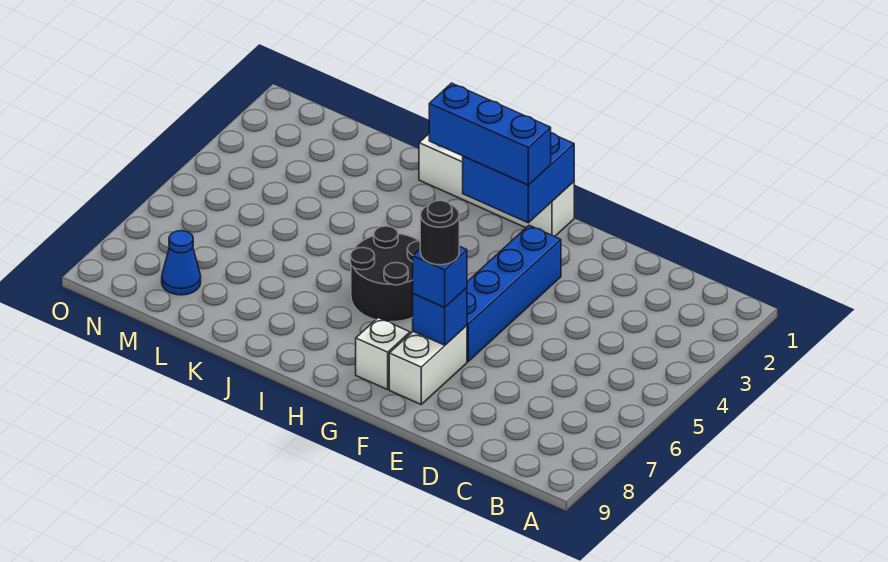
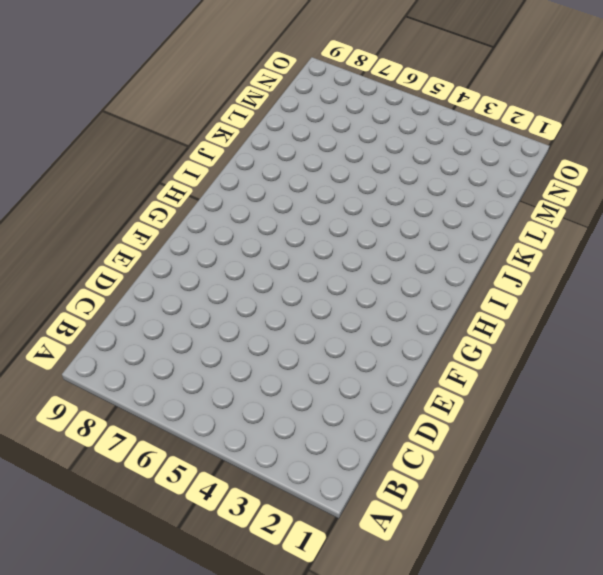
none -> blue brick F3:F6 level 1
none -> white brick F7:F8 level 1

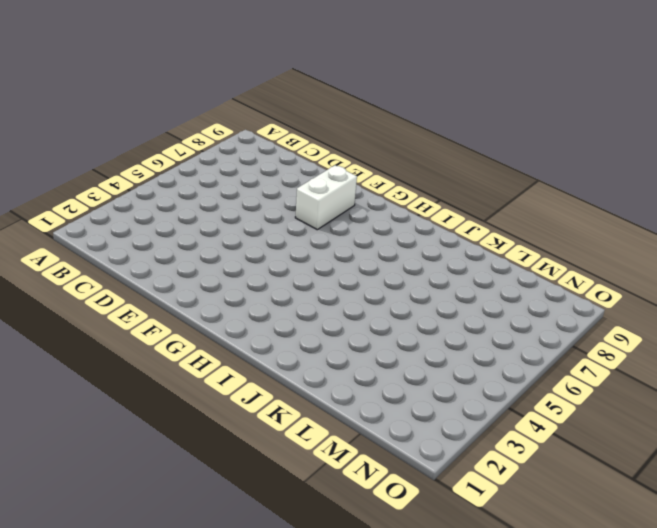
none -> blue brick F3:F6 level 1
none -> white brick G1:J1 level 1

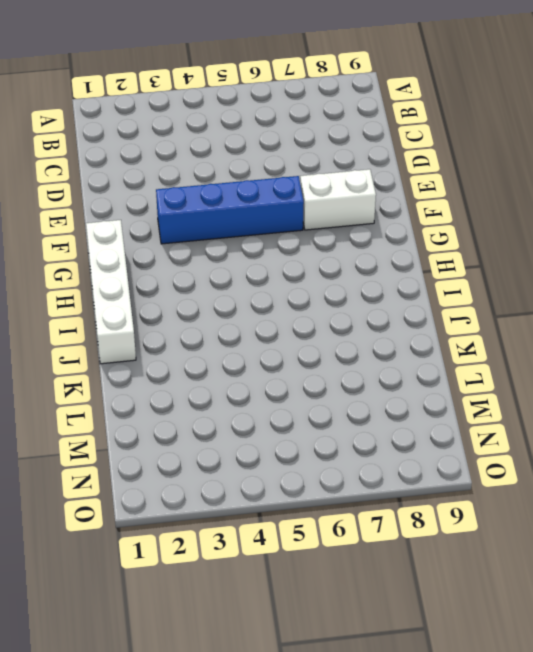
none -> white brick G8 level 1
none -> black round brick H5:I6 level 1

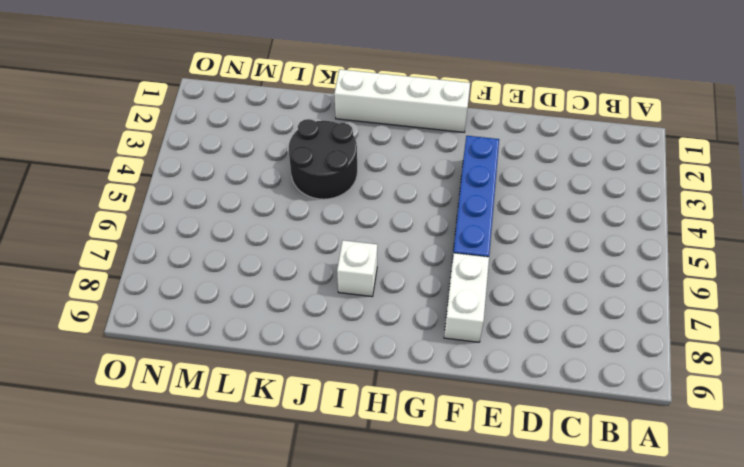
white brick I7 level 1 -> white brick G8 level 1
black round brick J3:K4 level 1 -> black round brick H5:I6 level 1
none -> blue cone M8 level 1
none -> blue brick F7 level 2

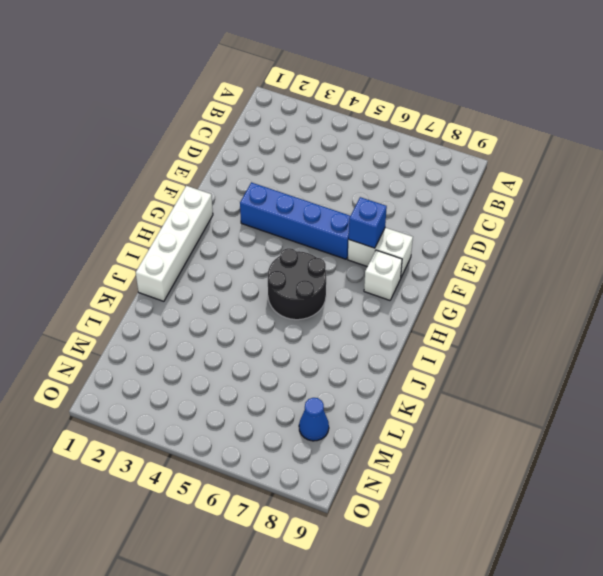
none -> blue brick G1:H2 level 2
none -> blue brick F7 level 3

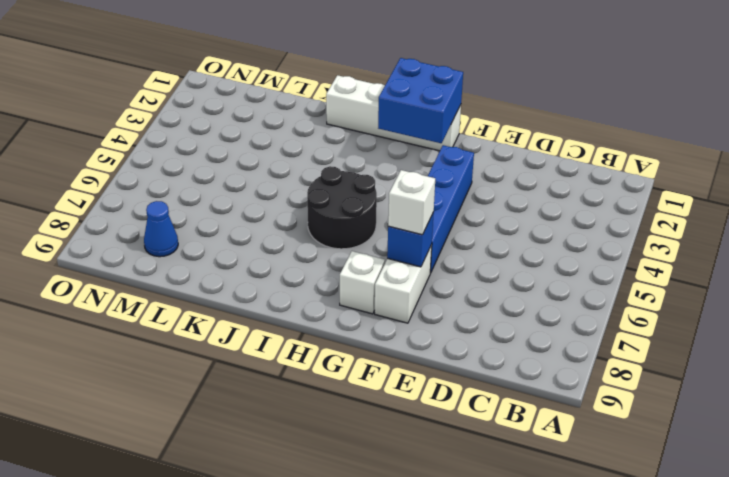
white brick F7 level 3 -> blue brick F7 level 3
none -> blue brick G2:I2 level 3
none -> black round brick F7 level 4

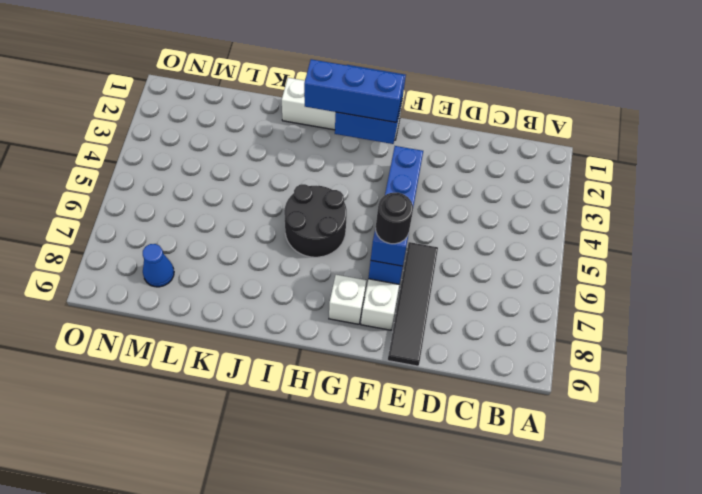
black tile E6:E9 level 1 -> none

